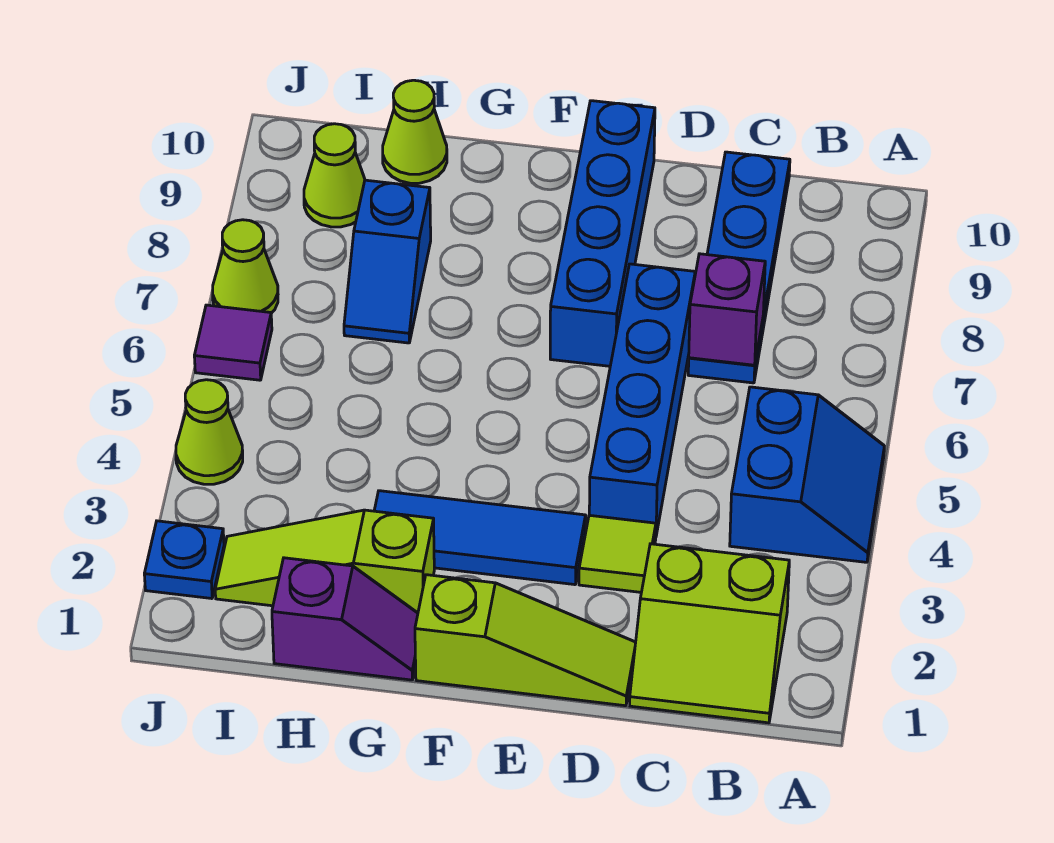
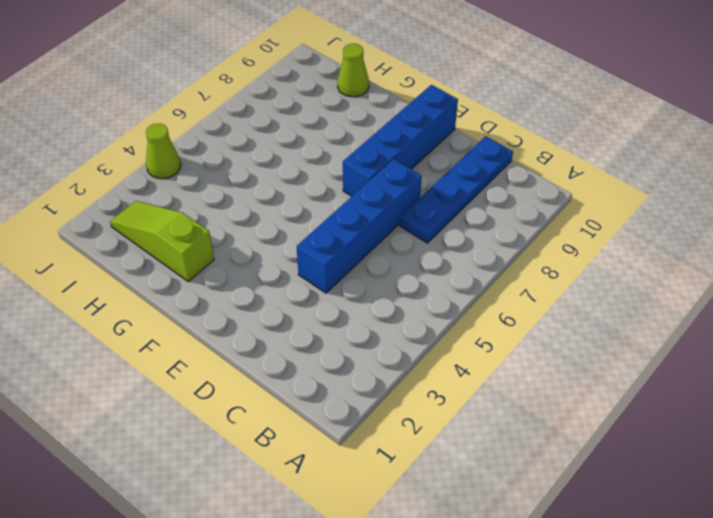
none -> blue slope A4:B5 level 1 top B
none -> lime slope B1:C2 level 1 top 2
none -> lime slope D1:F1 level 1 top F

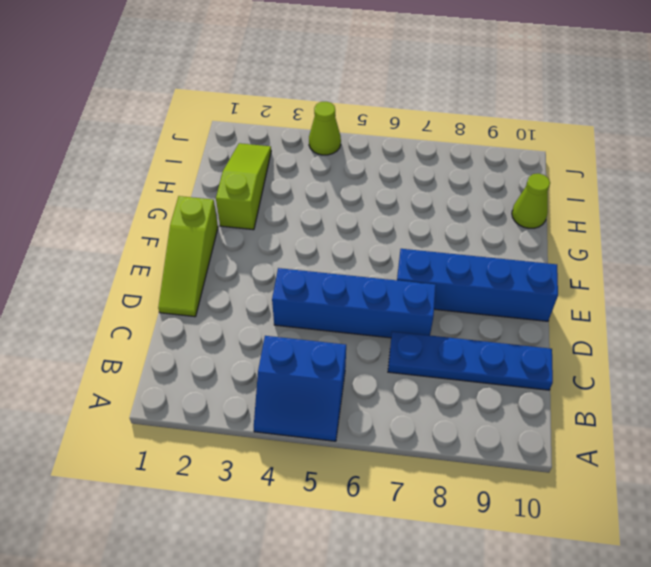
none -> lime slope B1:C2 level 1 top 2
none -> lime tile D3 level 1
none -> blue tile E3:G3 level 1

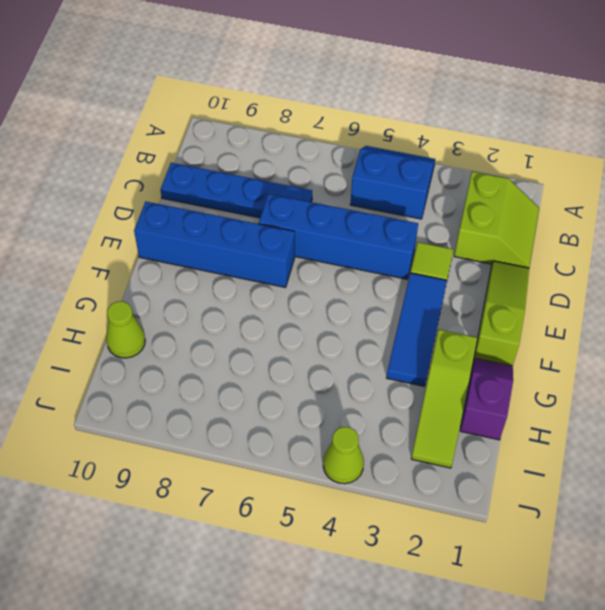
none -> blue slope H7:H8 level 1 top 8
none -> lime cone I9 level 1
none -> blue plate J2 level 1

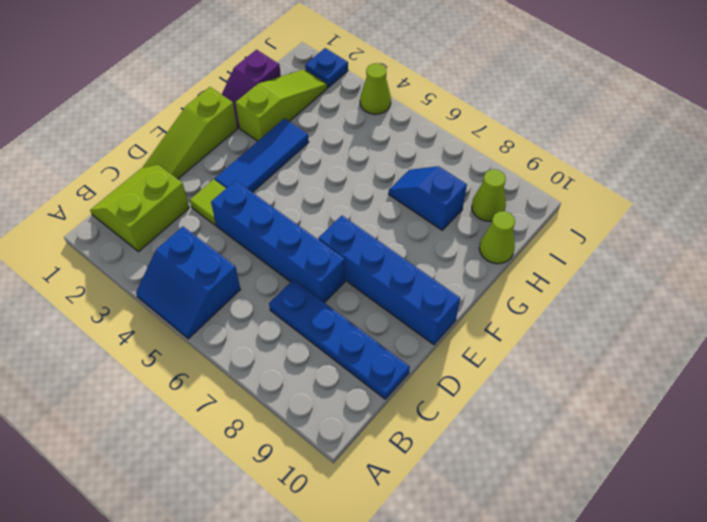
none -> purple tile J6 level 1
none -> lime cone J7 level 1
none -> purple brick C7 level 2

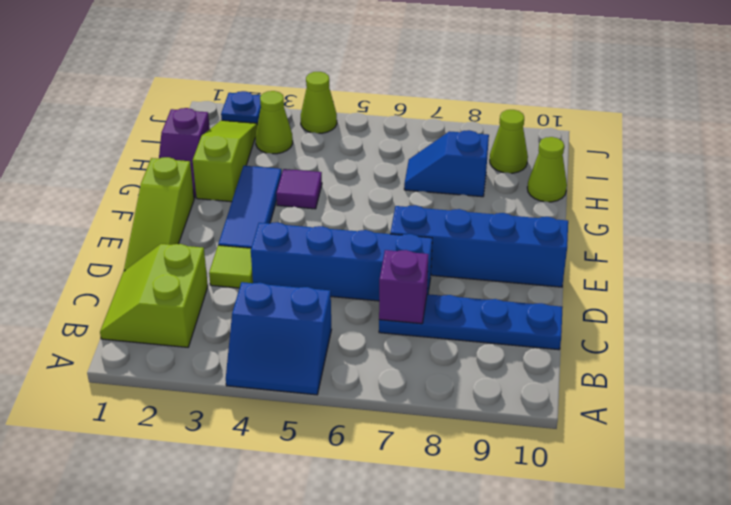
purple tile G4 level 1 -> purple tile J6 level 1
lime cone I3 level 1 -> lime cone J7 level 1

